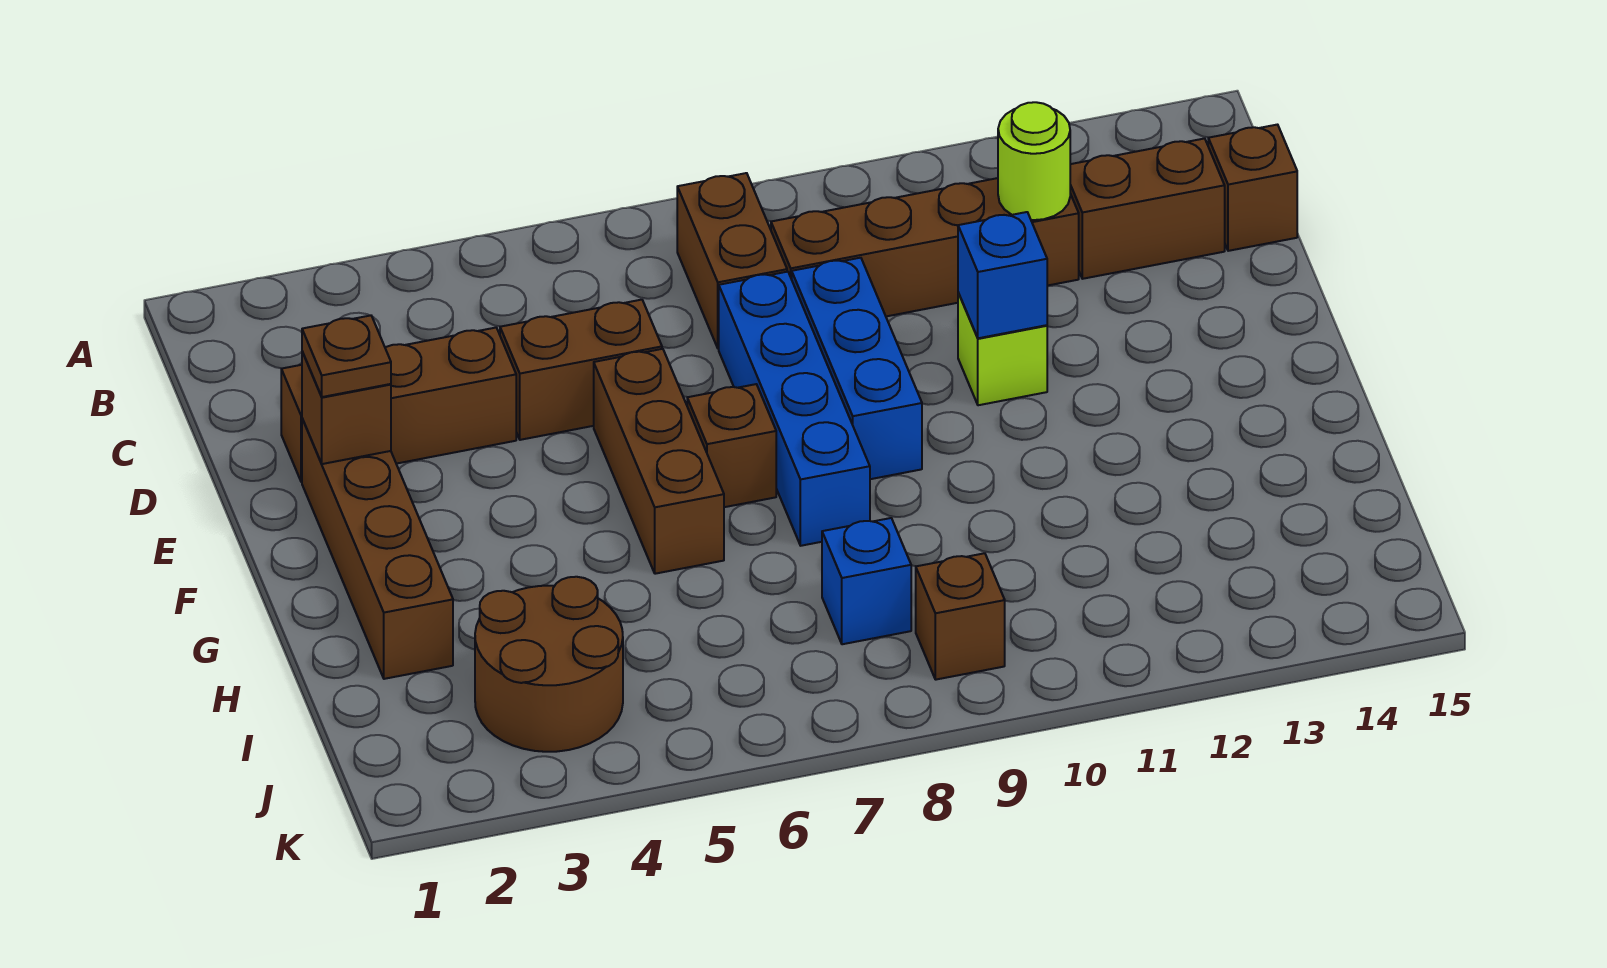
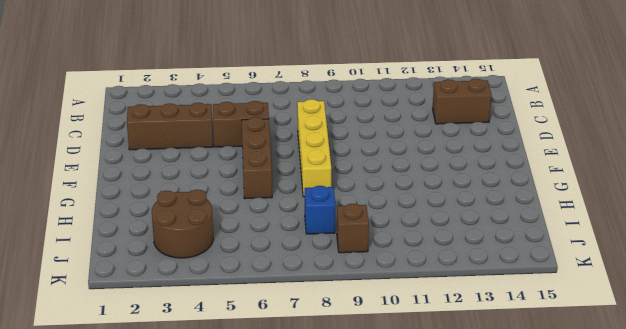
yellow brick D8:G8 level 1 -> blue brick D8:G8 level 1
none -> brown brick B8:C8 level 1
none -> brown brick C9:C12 level 1
none -> brown brick C15 level 1

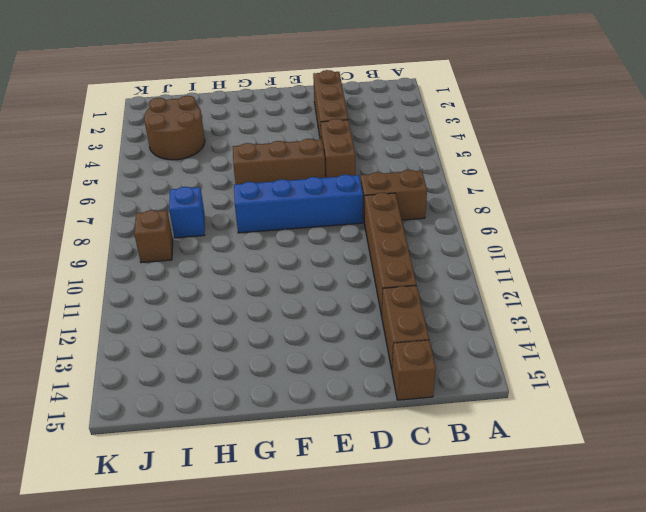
none -> blue brick D9:F9 level 1
none -> brown brick E2:H2 level 1
none -> lime brick E11 level 1

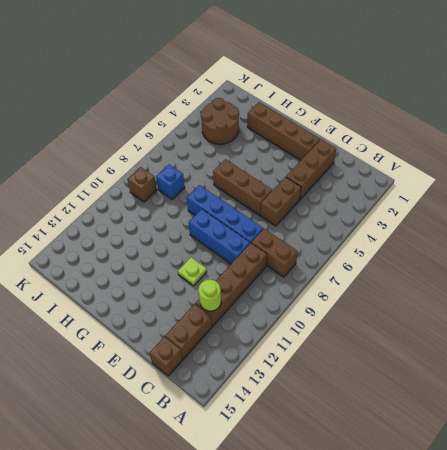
lime plate E11 level 1 -> lime brick E11 level 1
none -> brown brick F7 level 1
none -> brown brick E2 level 2
none -> blue brick E11 level 2

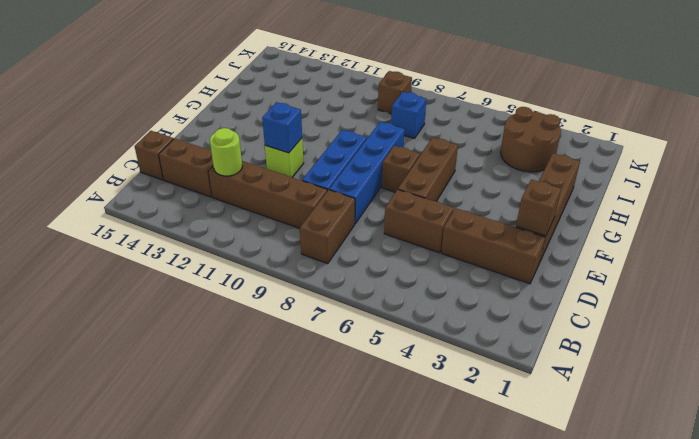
none -> brown plate E2 level 3

